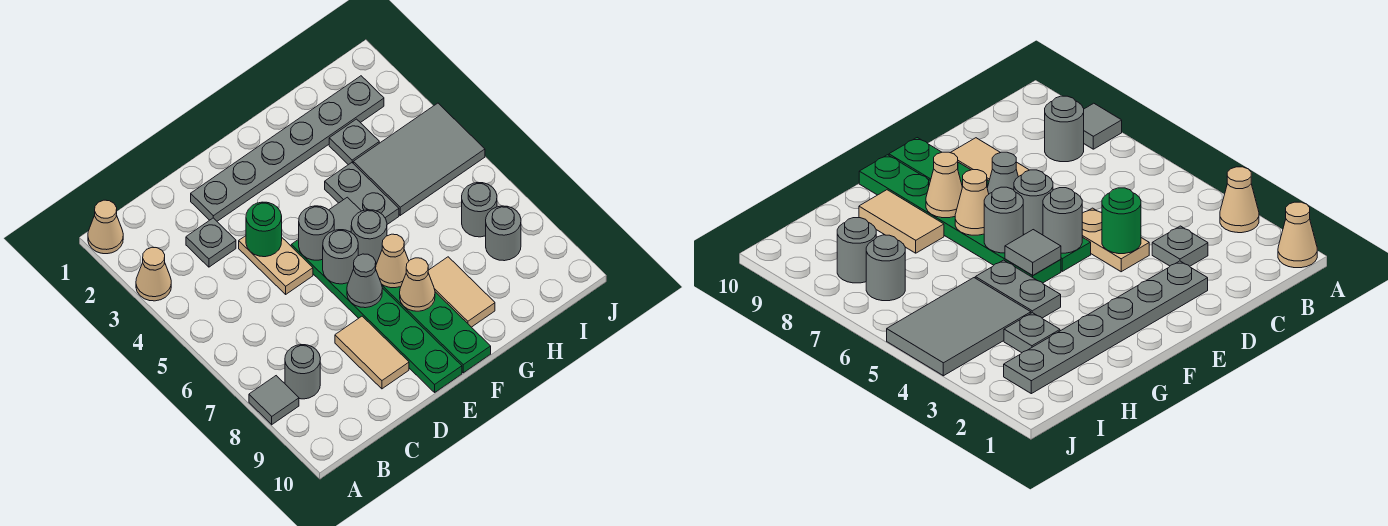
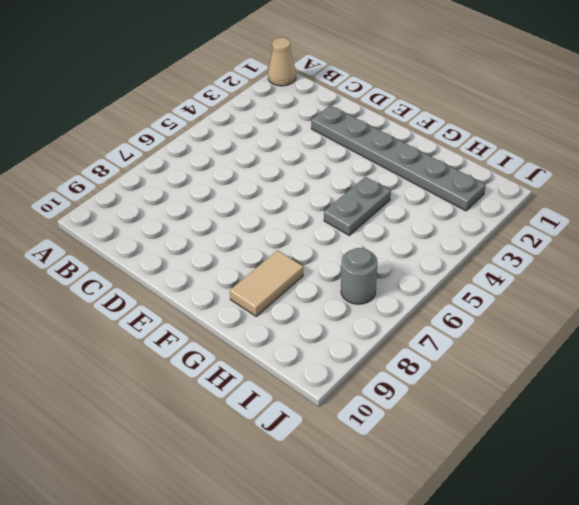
none -> tan cone A3 level 1
none -> grey tile A8 level 1
none -> grey round brick B8 level 1

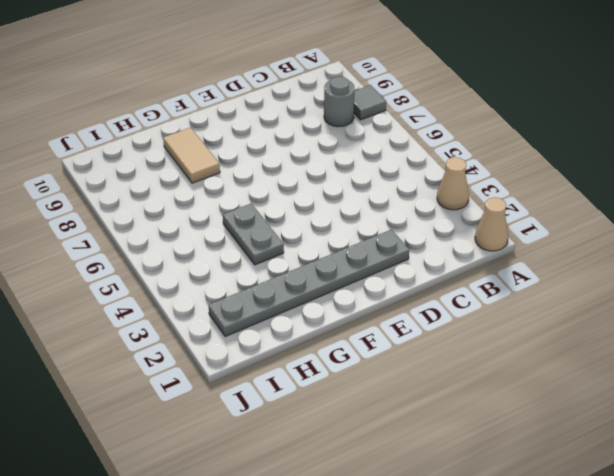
none -> grey plate C3 level 1
none -> tan plate D4:D5 level 1
none -> tan tile D8:D9 level 1

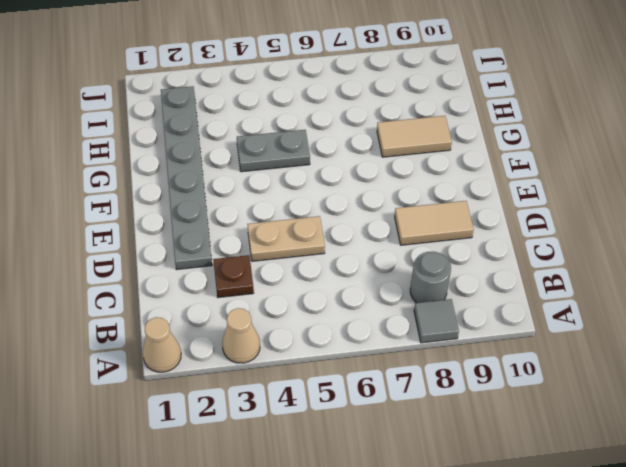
brown plate C3 level 1 -> grey plate C3 level 1
none -> green plate E5:E10 level 1
none -> green plate F5:F10 level 1
none -> grey plate H3 level 1

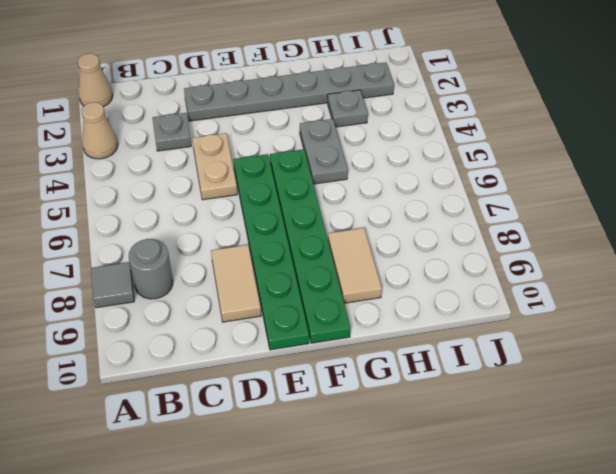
none -> grey tile H4:J5 level 1
none -> grey round brick I7 level 1
none -> grey round brick I8 level 1

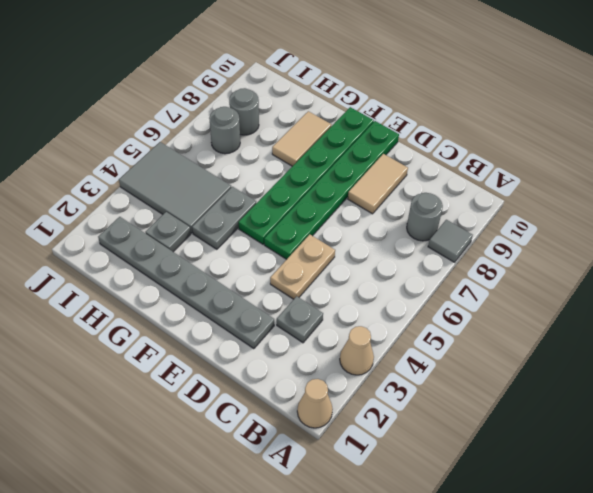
none -> green round brick D4 level 2
none -> grey round brick E5 level 2
none -> grey round brick E6 level 2

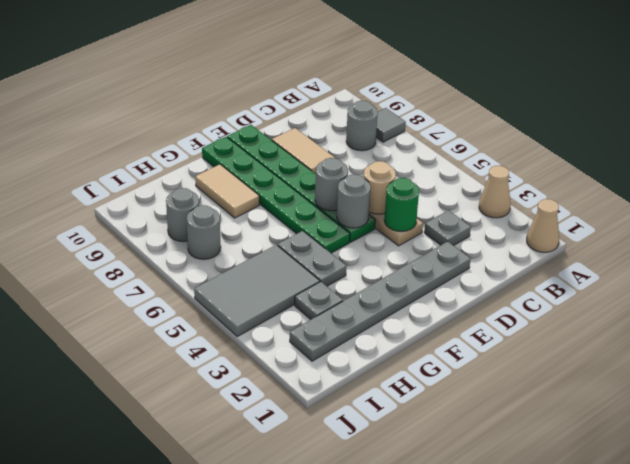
tan round brick D5 level 2 -> none
none -> grey cone E7 level 2
none -> grey tile F5 level 2
none -> grey round brick F6 level 2

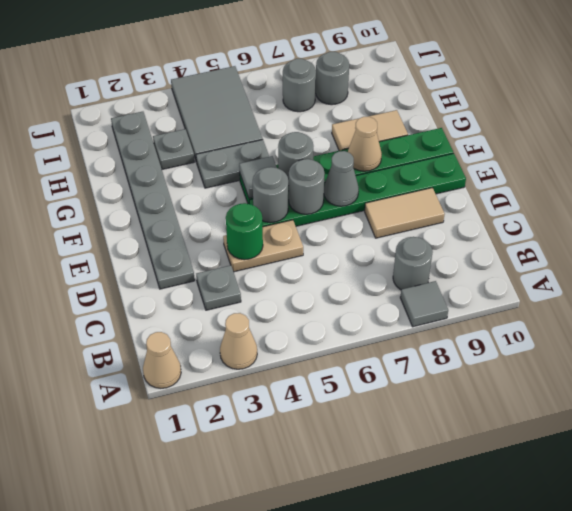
none -> tan cone F7 level 2

